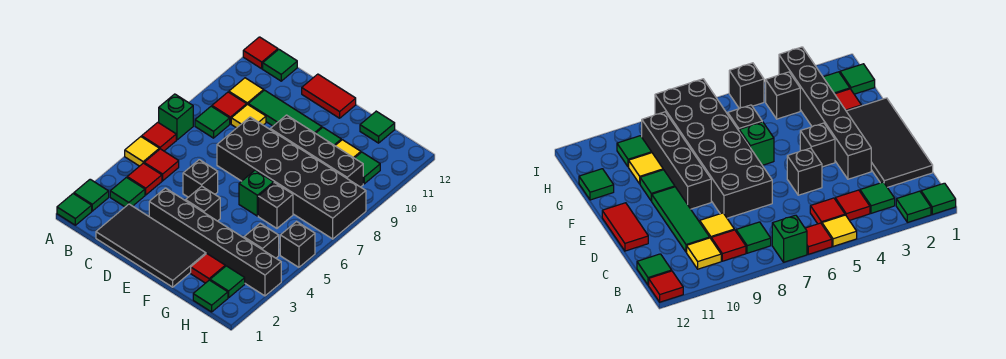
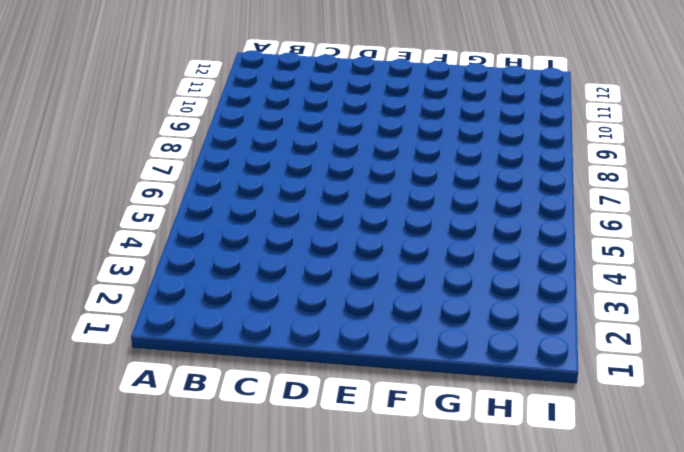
none -> green tile A1 level 1
none -> green tile A2 level 1
none -> yellow tile A5 level 1
none -> red tile A6 level 1

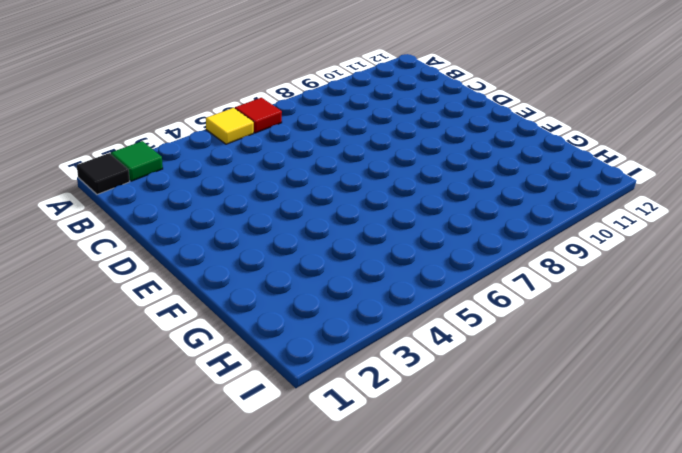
black tile A1 level 1 -> green tile A1 level 1
none -> green brick A7 level 1
none -> red tile A12 level 1
none -> green tile B3 level 1
none -> red tile B4 level 1

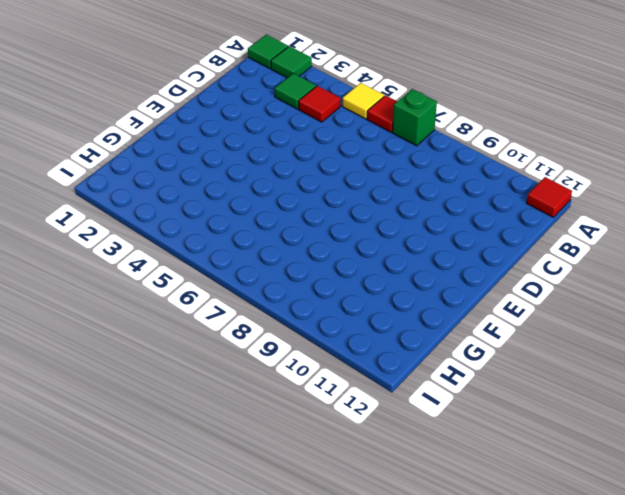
none -> red tile B5 level 1
none -> green tile B8 level 1
none -> red tile B9 level 1
none -> yellow tile B10 level 1

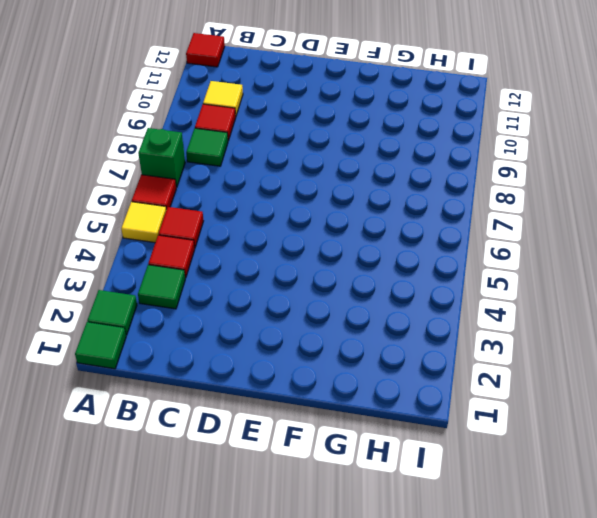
none -> green tile B12 level 1
none -> black tile C1:F2 level 1
none -> yellow tile C9 level 1
none -> green tile C10:E10 level 1

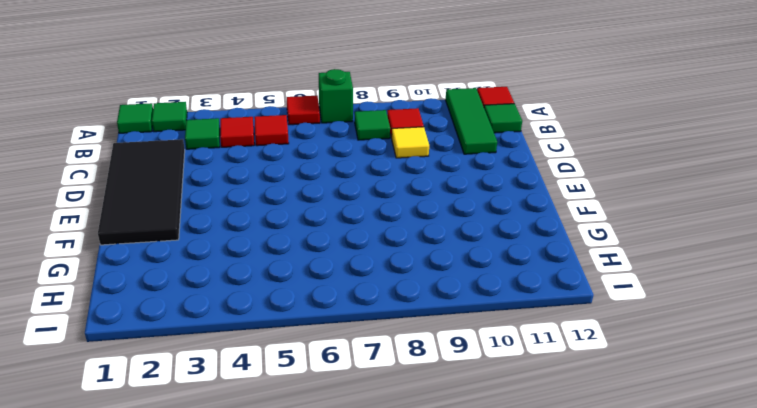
green tile A11:C11 level 1 -> green tile C10:E10 level 1
none -> yellow tile A5 level 1
none -> yellow tile B10 level 1
none -> black brick D3:I3 level 1
none -> black brick D5 level 1

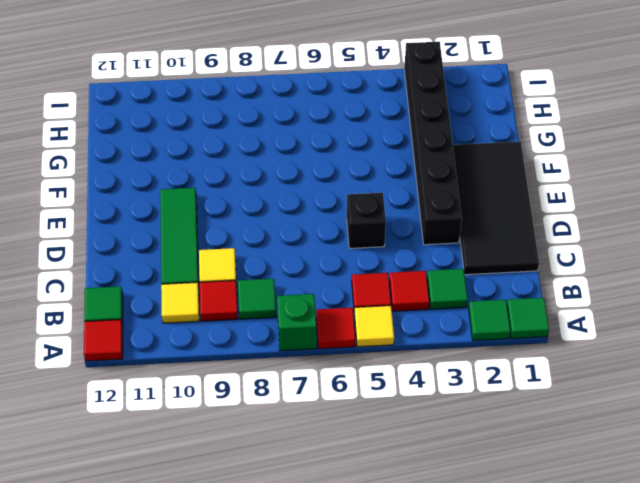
none -> black brick D7:I8 level 1
none -> red tile D12:E12 level 1
none -> black brick E4 level 1
none -> black brick E9:H9 level 1

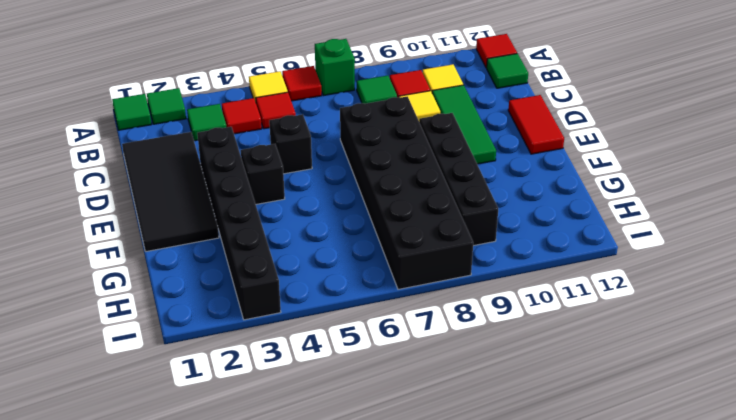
none -> green brick F6 level 1
none -> green tile F10 level 1
none -> red tile G2 level 1
none -> black brick G6 level 1

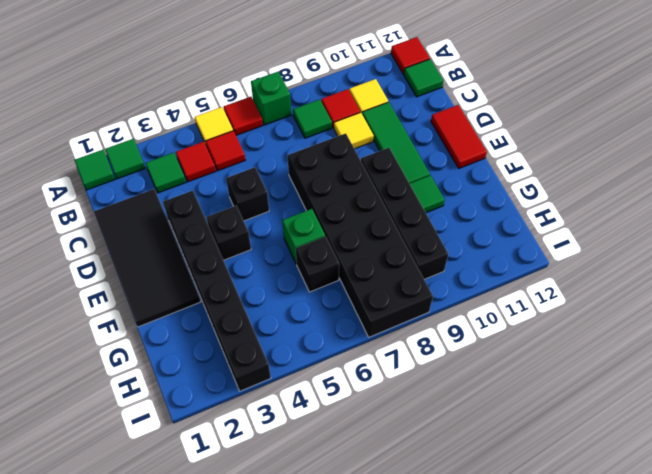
none -> red tile G2 level 1
none -> yellow tile G10 level 1
none -> green tile G12 level 1
none -> green tile H1 level 1

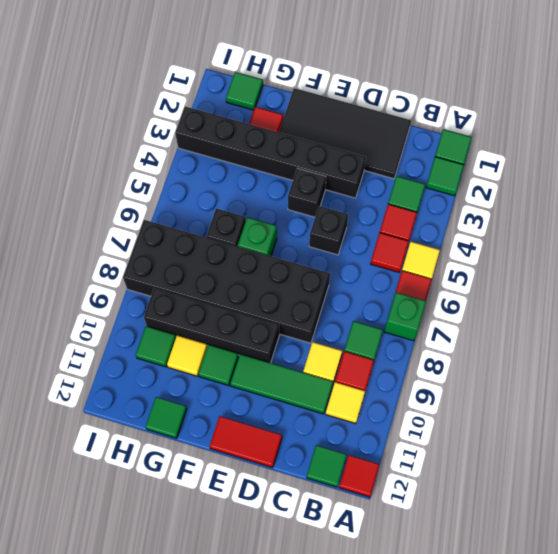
none -> green tile H2 level 1
none -> black brick H4 level 1
none -> black brick I5 level 1

